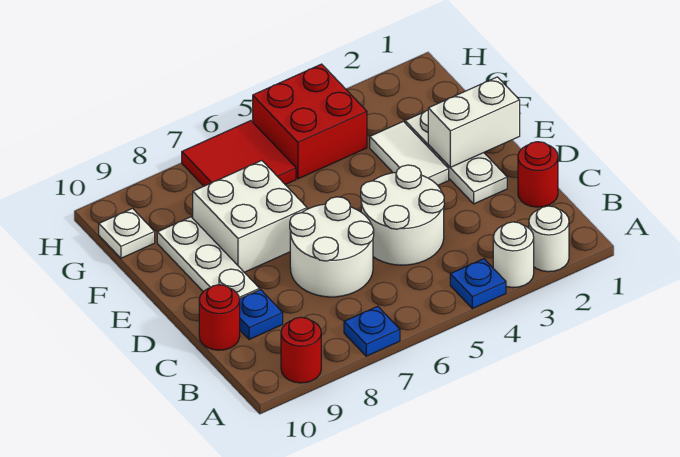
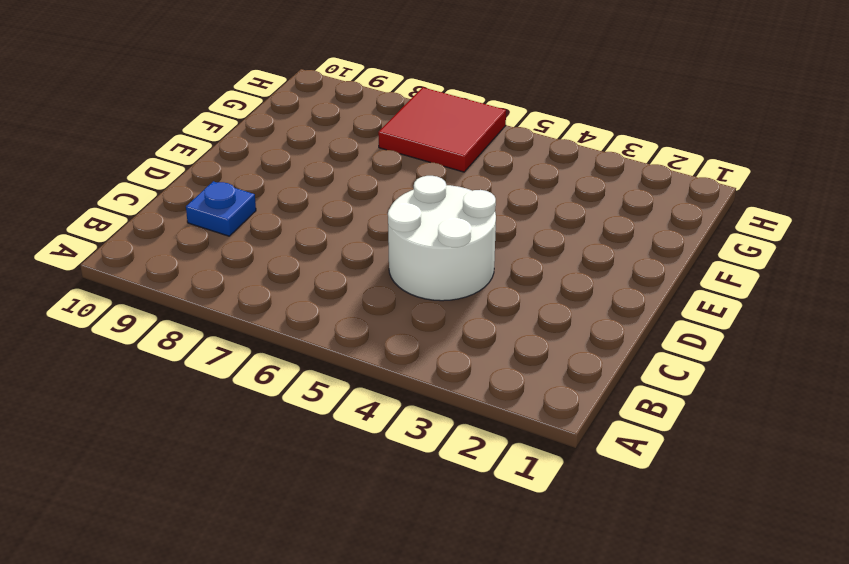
none -> white round brick A2 level 1
none -> white round brick A3 level 1
none -> blue plate A4 level 1

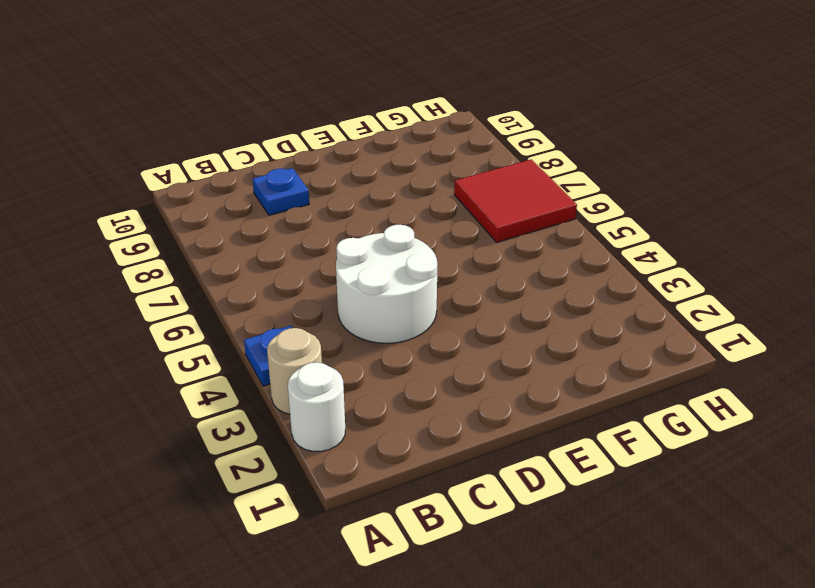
tan round brick A3 level 1 -> white round brick A3 level 1
none -> blue plate A7 level 1
none -> red round brick A9 level 1
none -> red round brick C1 level 1

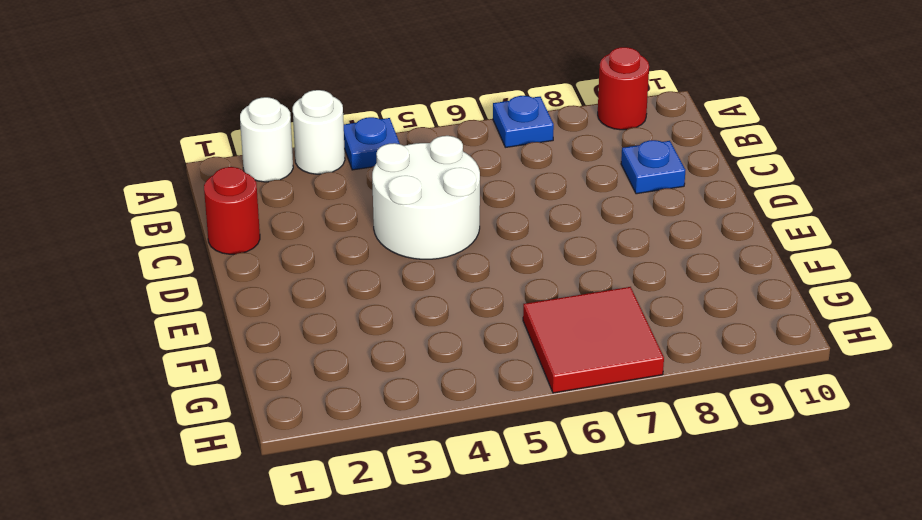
none -> white round brick C6:D7 level 1
none -> red round brick C10 level 1
none -> white plate D2:F2 level 1

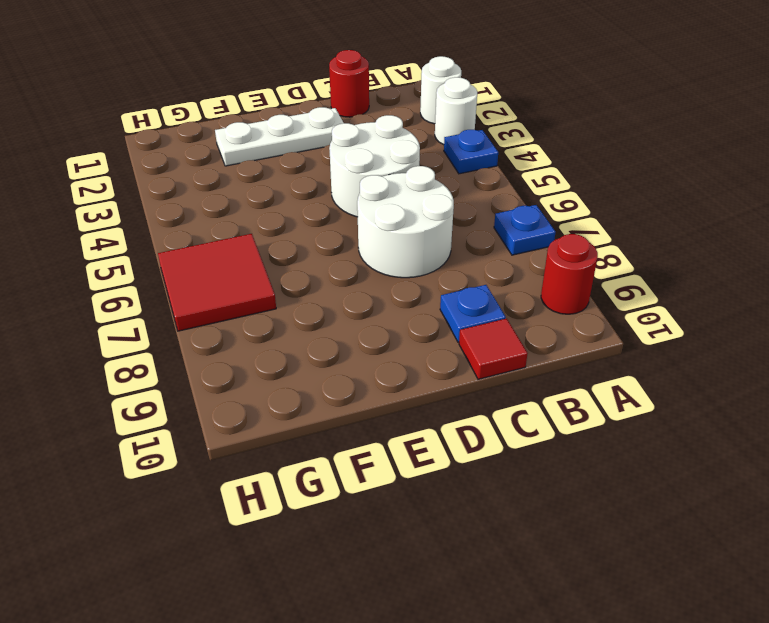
red tile C10 level 1 -> red round brick C10 level 1
none -> white plate D9:F9 level 1
none -> white tile E3:F3 level 1
none -> white brick E7:F8 level 1

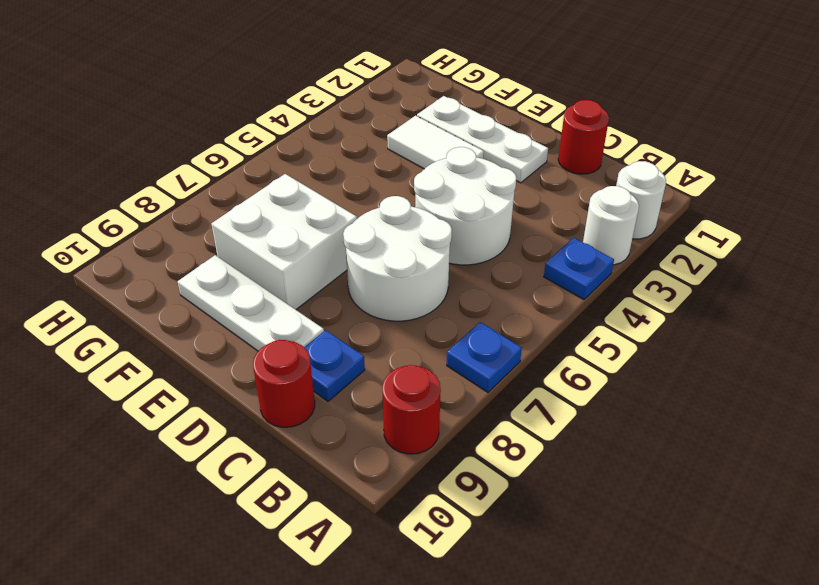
none -> red brick G4:H5 level 1
none -> red tile G6:H7 level 1
none -> white plate G10 level 1

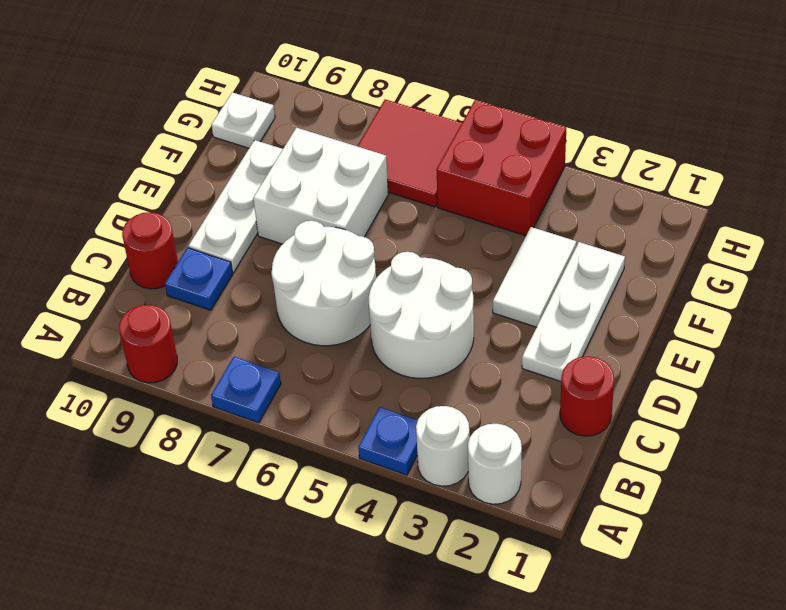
none -> white brick E1:E2 level 2

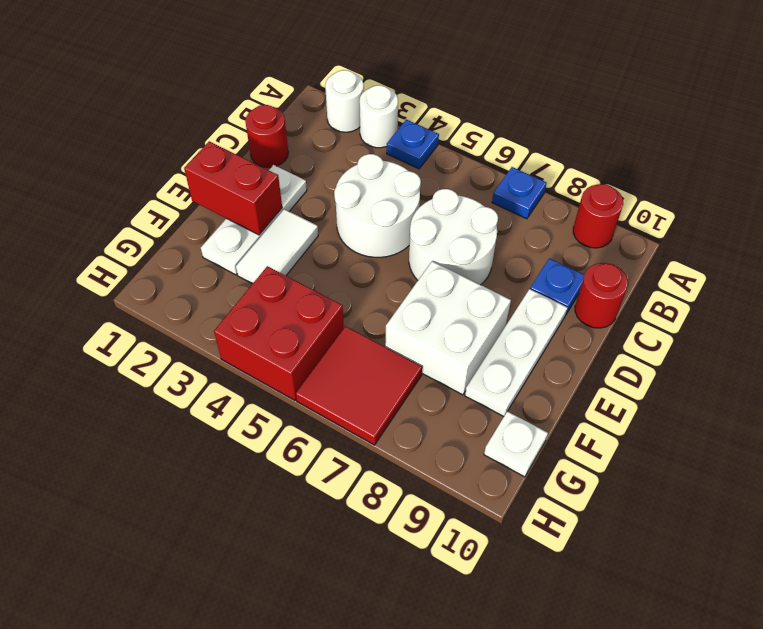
red brick E1:E2 level 2 -> white brick E1:E2 level 2

